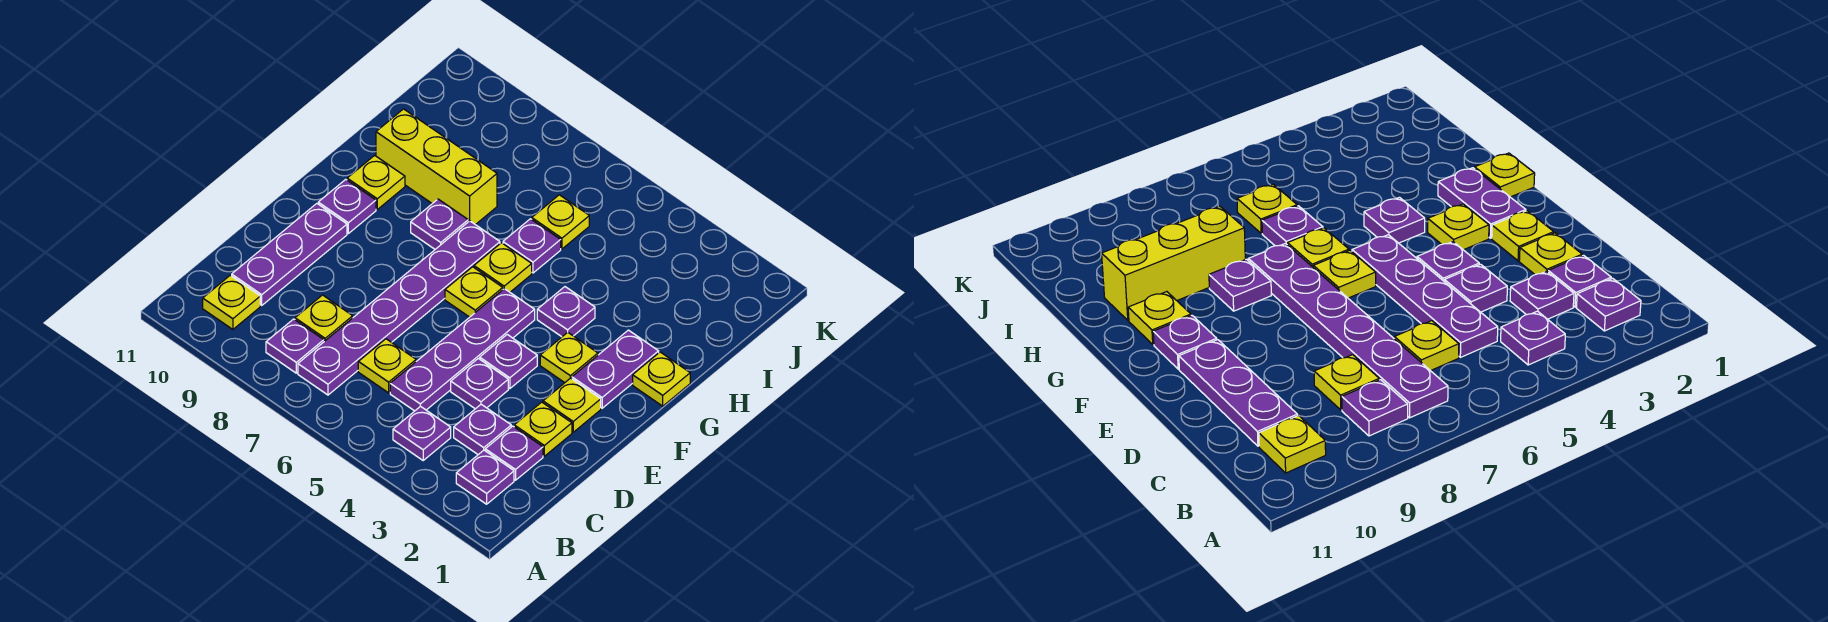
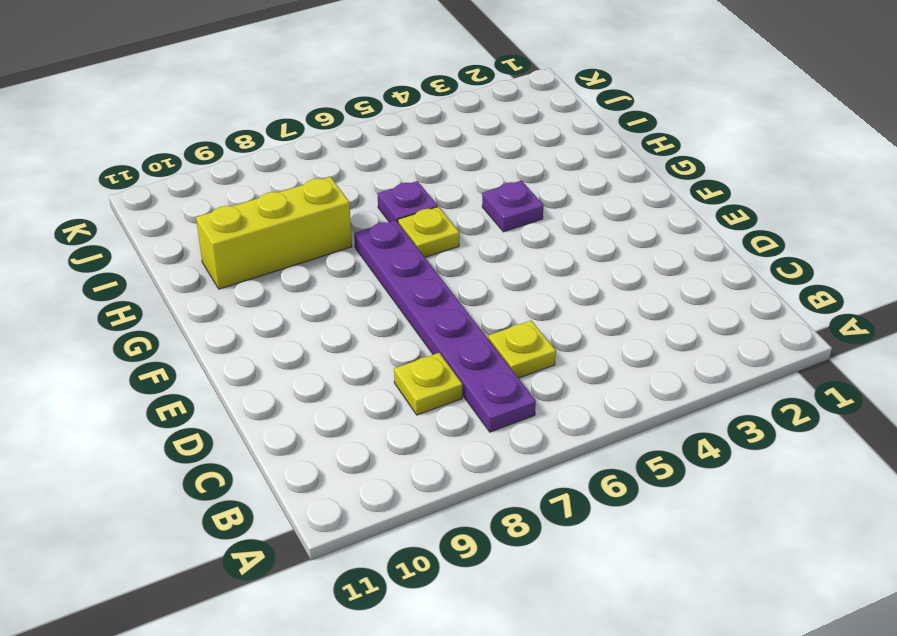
none -> purple plate B2 level 1
none -> purple plate B4 level 1
none -> purple plate B8 level 1

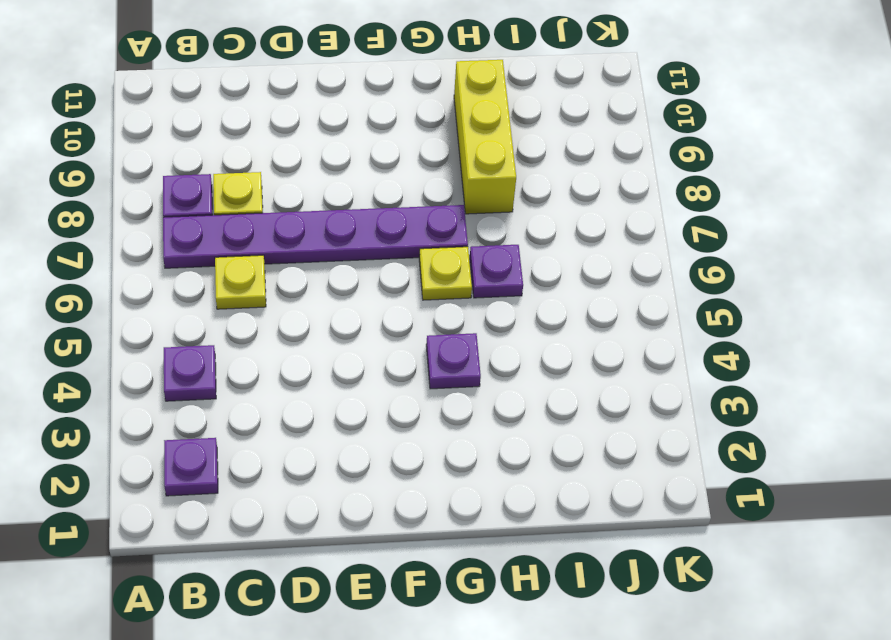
none -> yellow plate B10 level 1
none -> purple plate C2 level 1
none -> purple plate C3 level 1

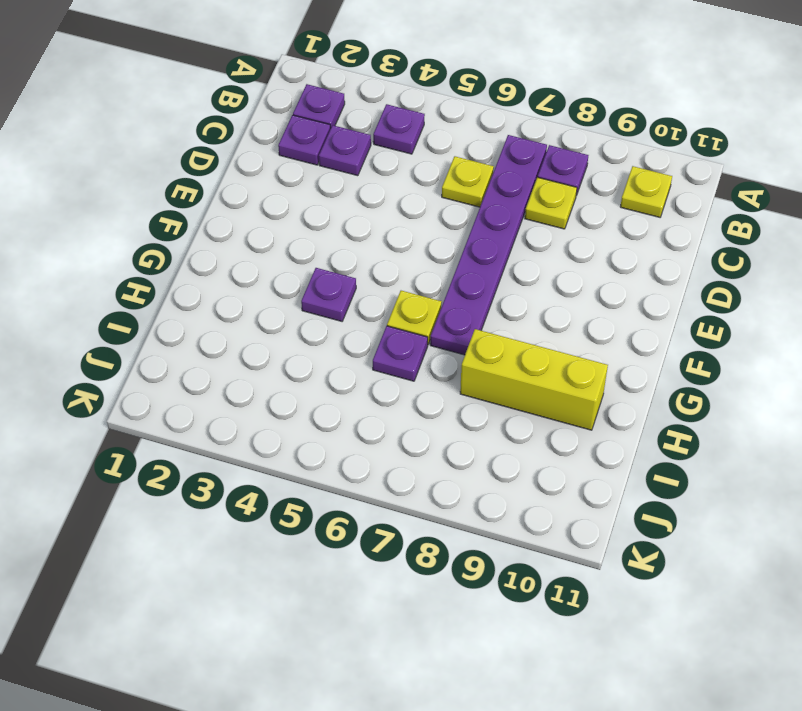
none -> purple plate C5:F5 level 1
none -> purple plate C10:E10 level 1
none -> yellow plate D2 level 1

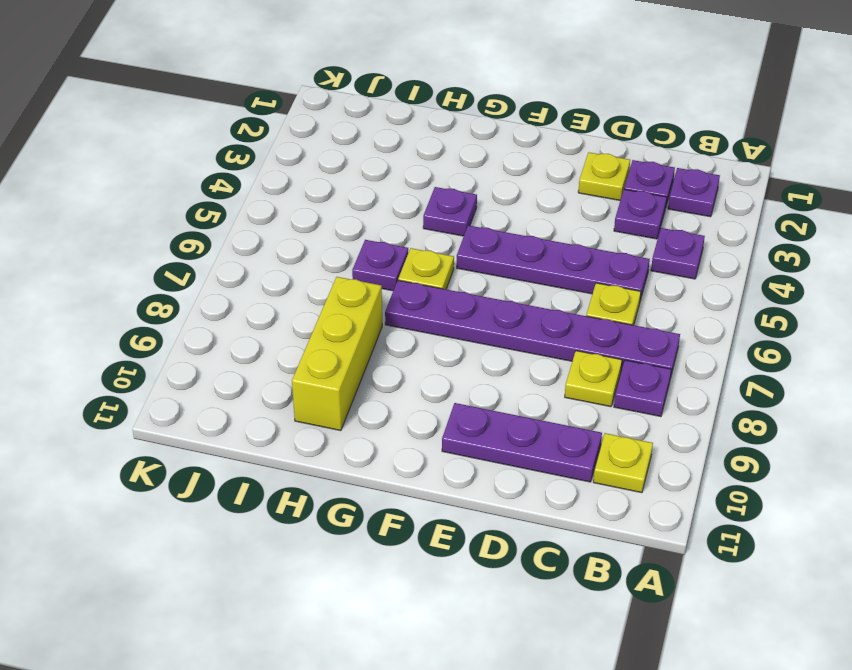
none -> purple plate D4 level 1
none -> yellow plate E2 level 1
none -> purple plate E4 level 1

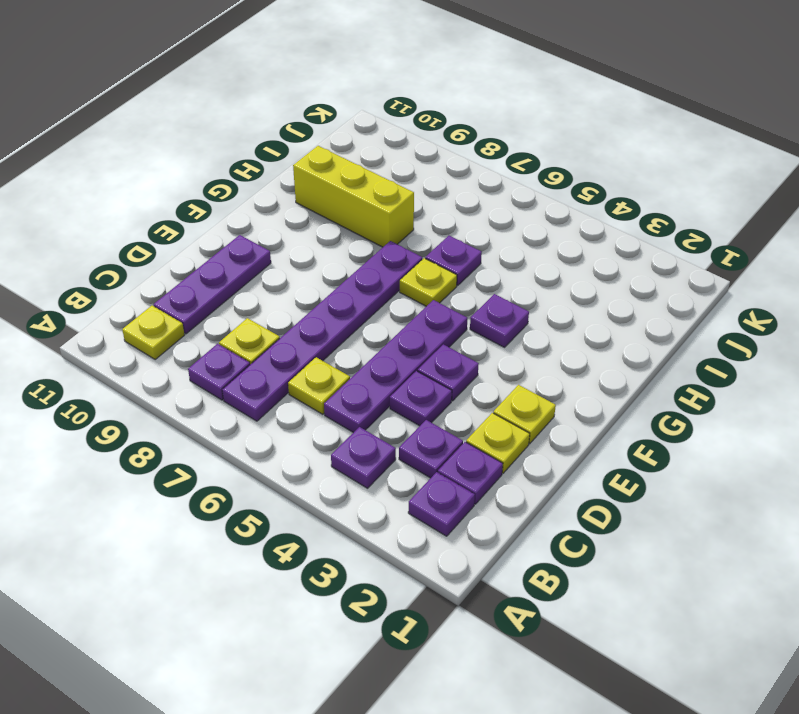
none -> purple plate F2:G2 level 1
none -> yellow plate F3 level 1
none -> yellow plate F6 level 1

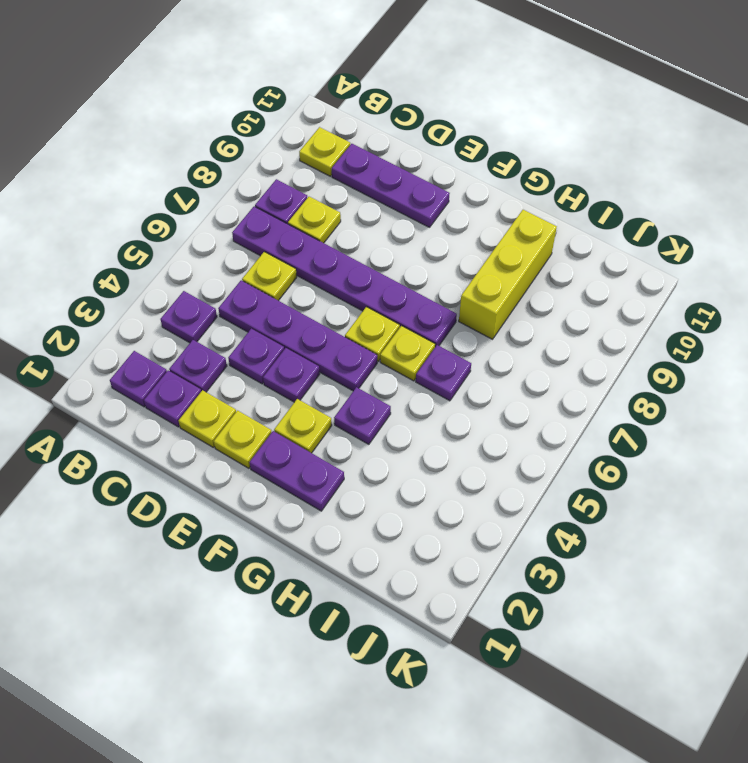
none -> purple plate F10 level 1
none -> yellow plate G1 level 1
none -> purple plate G8 level 1

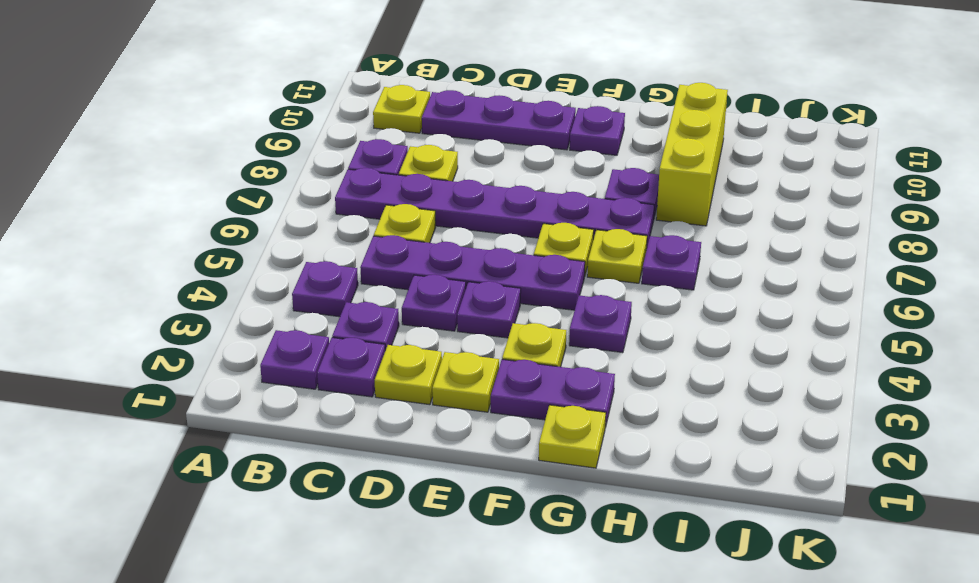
none -> yellow plate G10 level 1
none -> yellow plate I6 level 1

